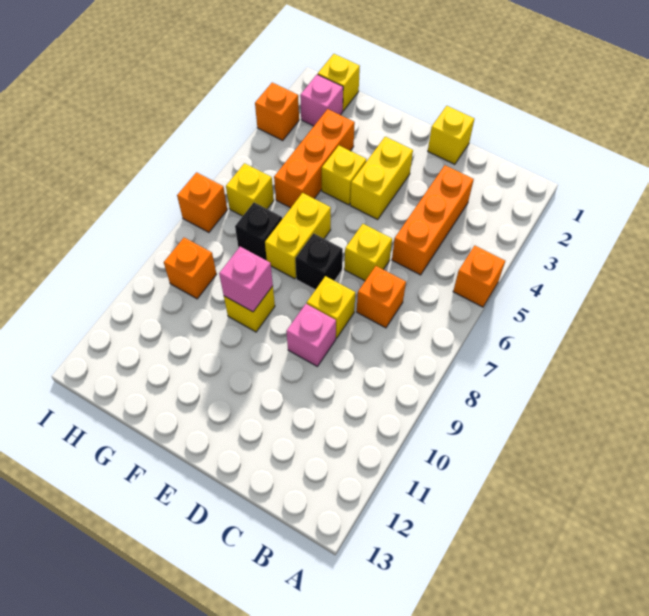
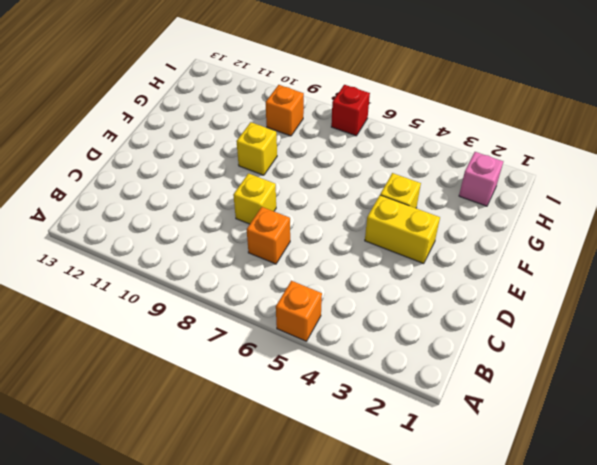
red brick I7 level 1 -> orange brick I7 level 1
none -> orange brick C3:C5 level 1
none -> yellow brick D1 level 1
none -> yellow brick D6 level 1

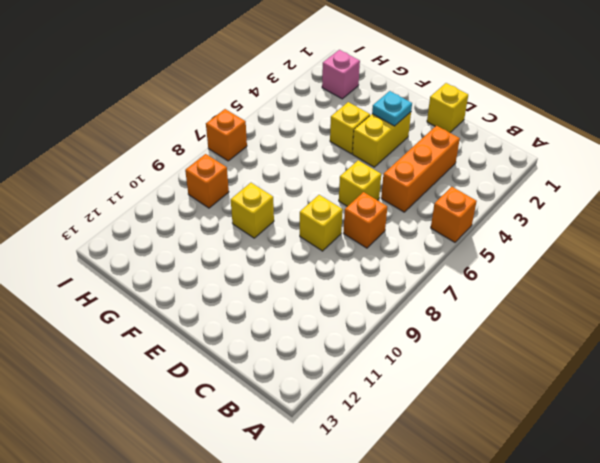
cyan plate E3 level 2 -> none
none -> pink brick D9 level 1
none -> black brick E7 level 1
none -> yellow brick F6:F7 level 1

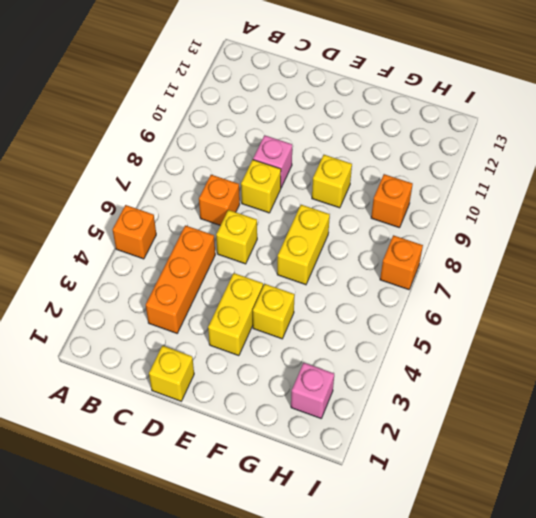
none -> black brick E7 level 1
none -> orange brick G3:G5 level 1
none -> black brick G7 level 1

